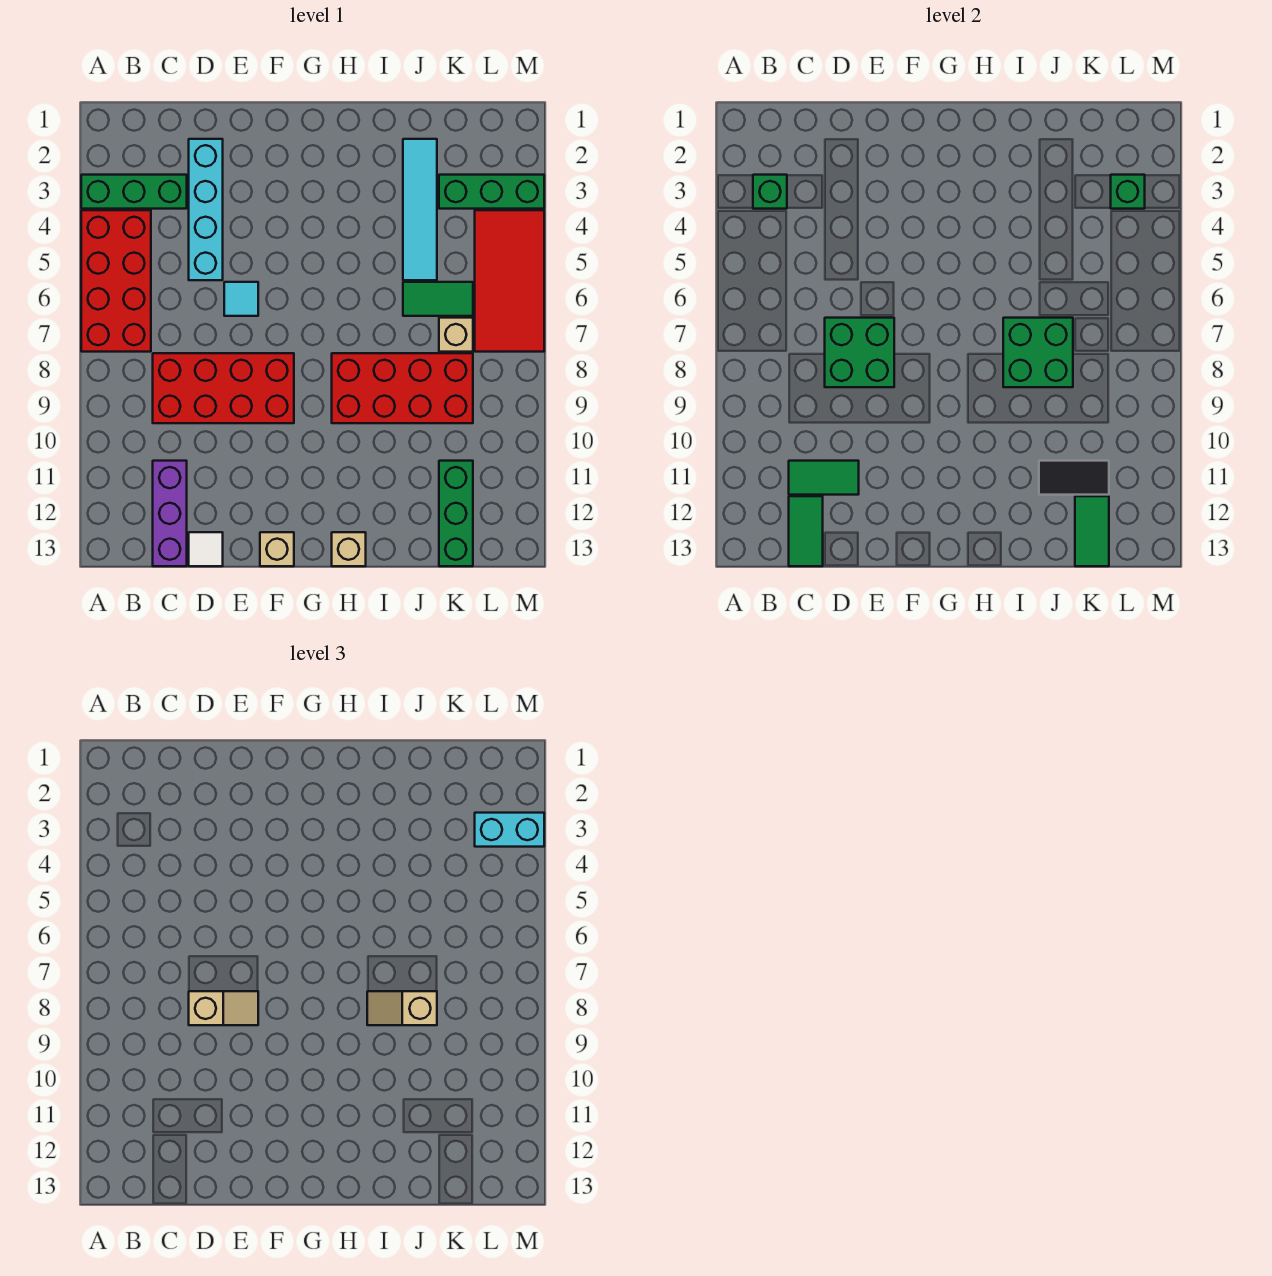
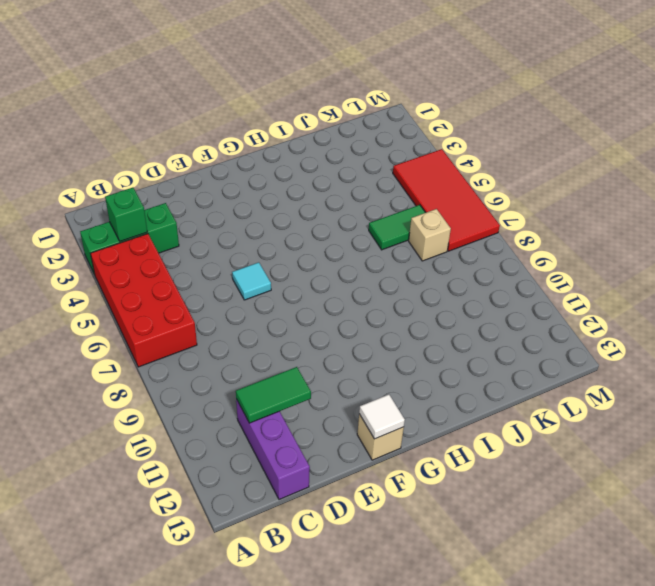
white tile F13 level 2 -> white tile D13 level 1
none -> red brick C8:F9 level 1
none -> cyan brick D2:D5 level 1
none -> red brick H8:K9 level 1

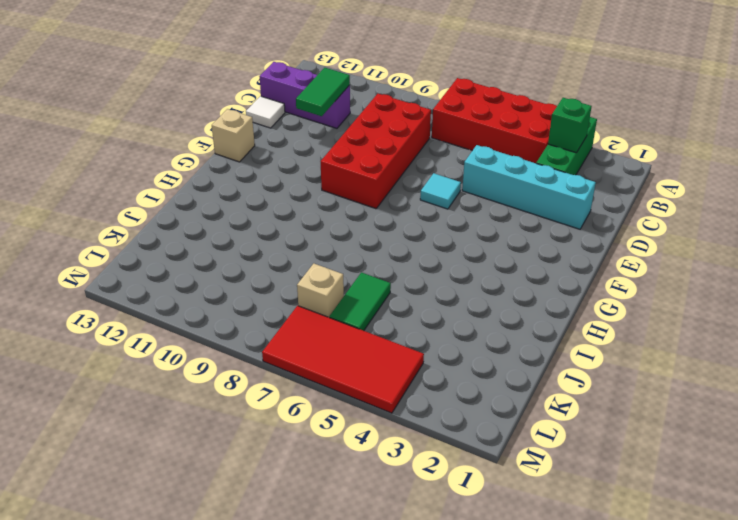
none -> red brick H8:K9 level 1
none -> tan brick H13 level 1
none -> cyan tile J2:J5 level 1

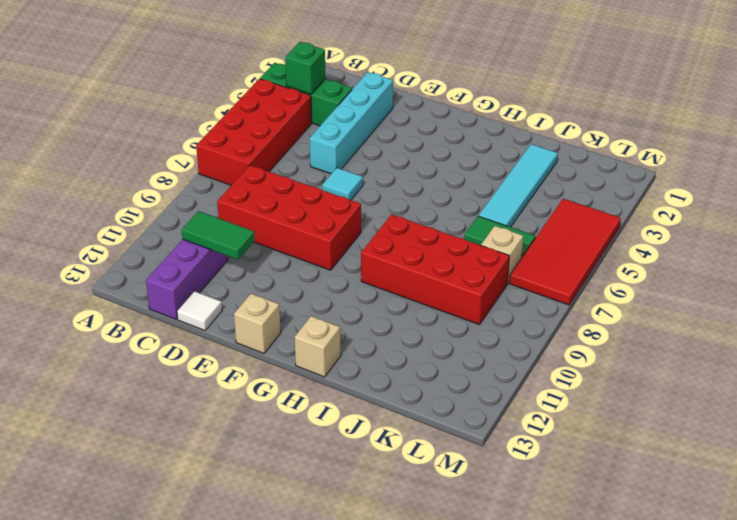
none -> green brick K3:M3 level 1
none -> green brick K11:K13 level 1
none -> green tile C12:C13 level 2

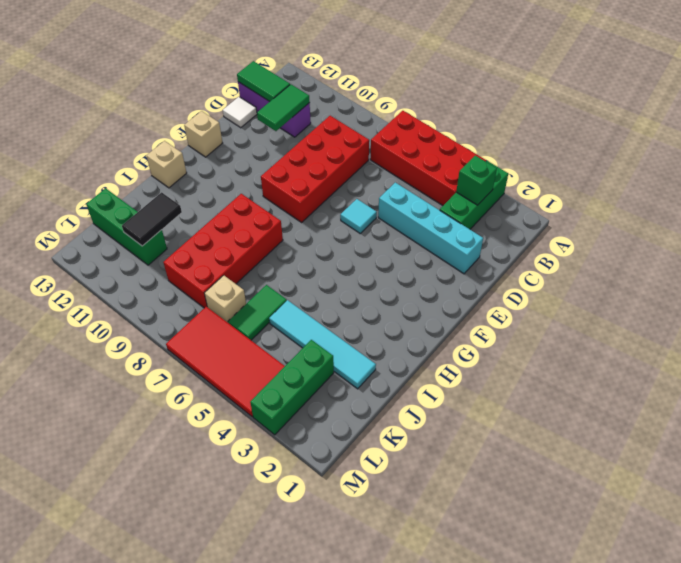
none -> green brick D7:E8 level 2
none -> green brick I7:J8 level 2
none -> green tile K12:K13 level 2

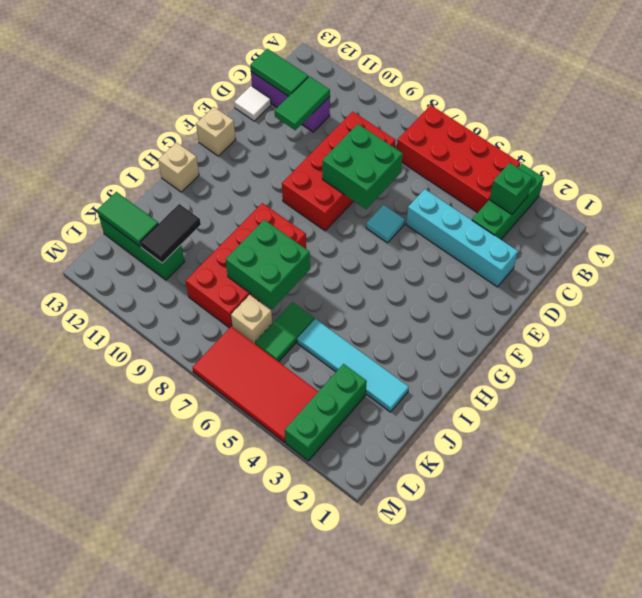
none -> green brick L3 level 2
none -> tan slope D8:E8 level 3 top D
none -> tan slope I8:J8 level 3 top J

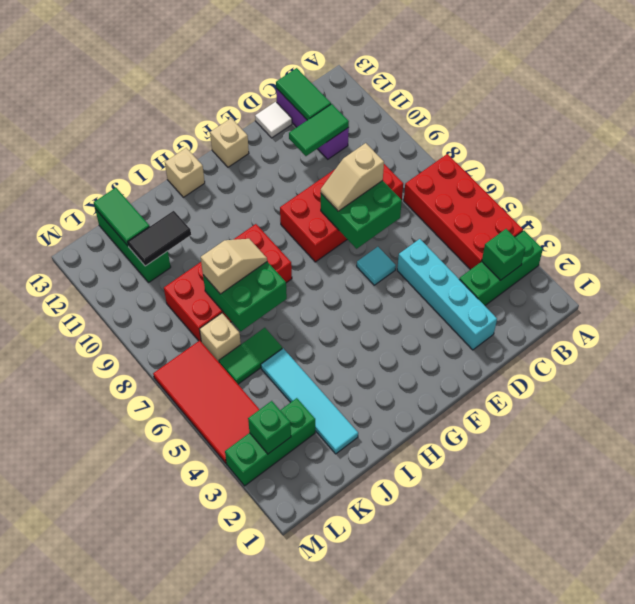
none -> cyan brick L3:M3 level 3

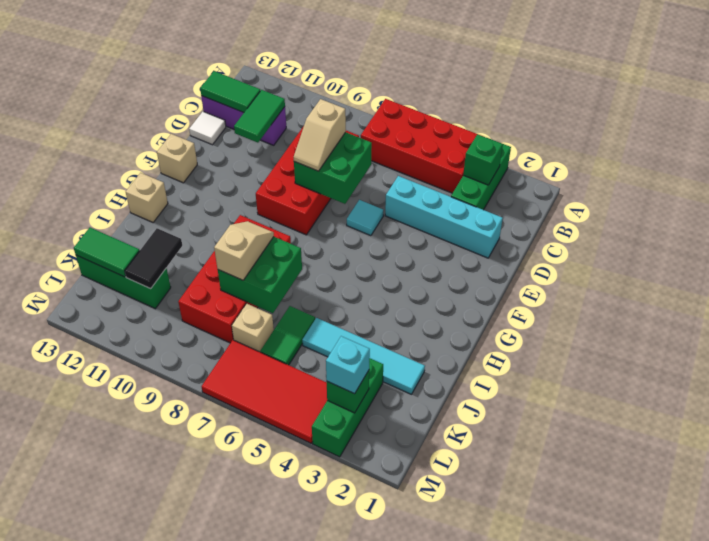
cyan brick L3 level 3 -> cyan brick L3:M3 level 3

